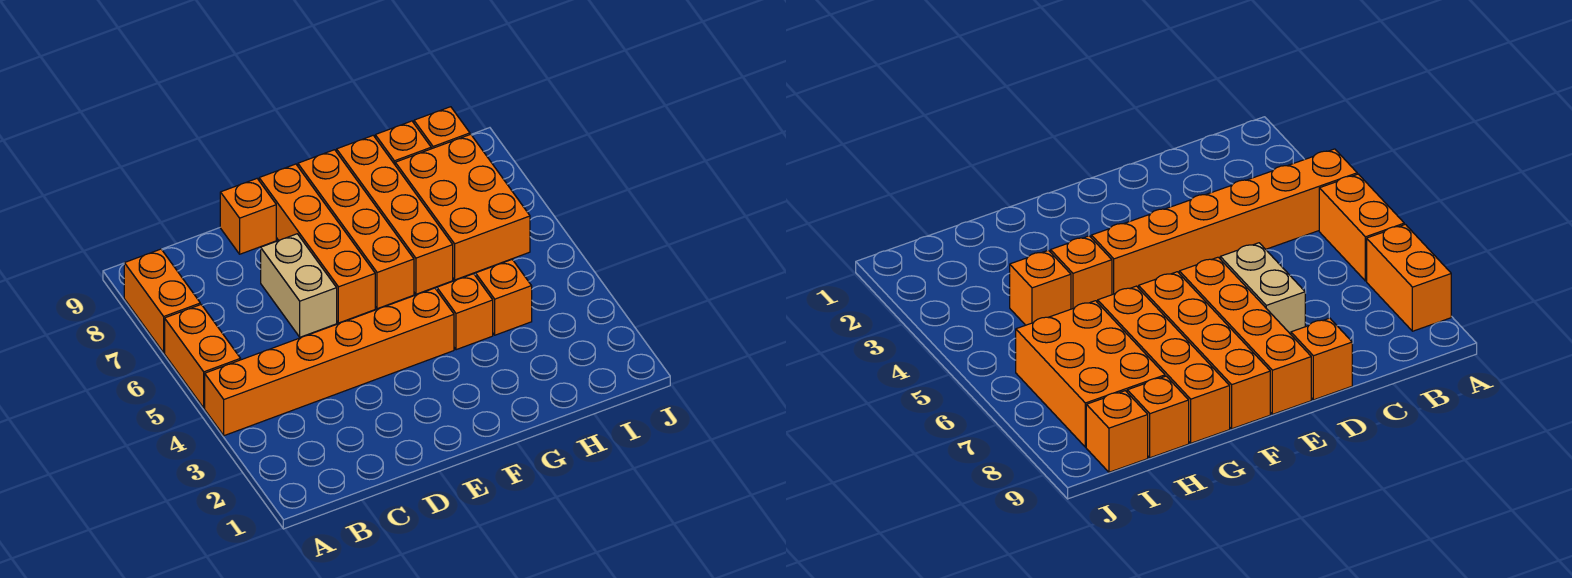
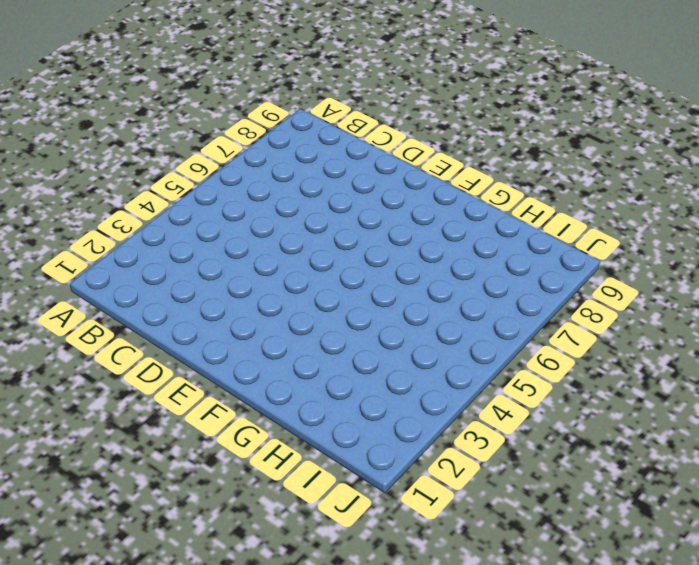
none -> orange brick A4:F4 level 1
none -> orange brick A5:A6 level 1
none -> orange brick A7:A8 level 1

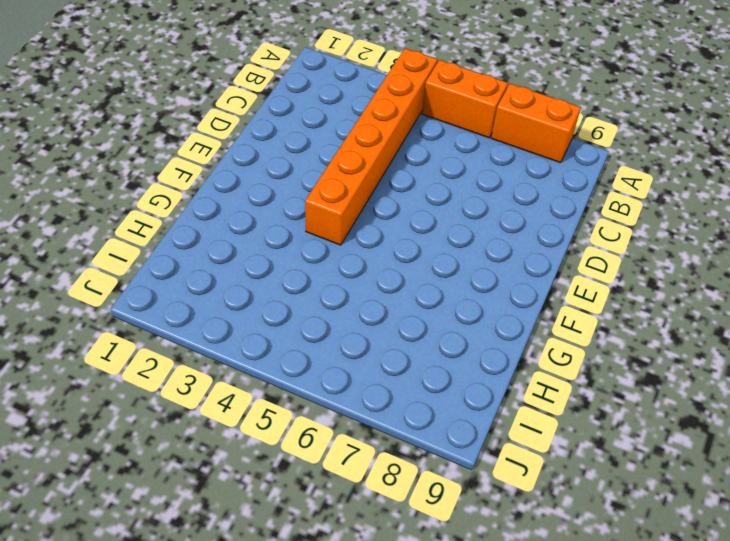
none -> tan brick D6:D7 level 1
none -> orange brick D9 level 1
none -> orange brick E6:E9 level 1

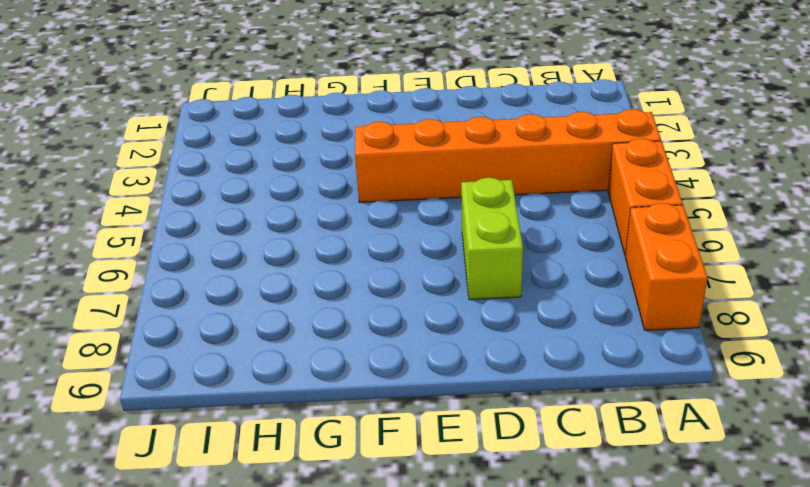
lime brick D6:D7 level 1 -> tan brick D6:D7 level 1
none -> orange brick D9 level 1
none -> orange brick E6:E9 level 1
none -> orange brick F6:F9 level 1

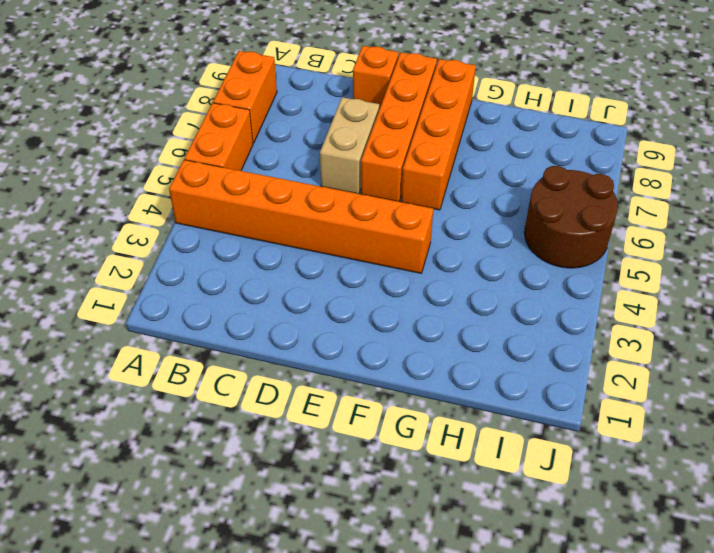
brown round brick I5:J6 level 1 -> orange brick H6:I8 level 1
none -> orange brick G4 level 1
none -> orange brick G6:G9 level 1
none -> orange brick H4 level 1

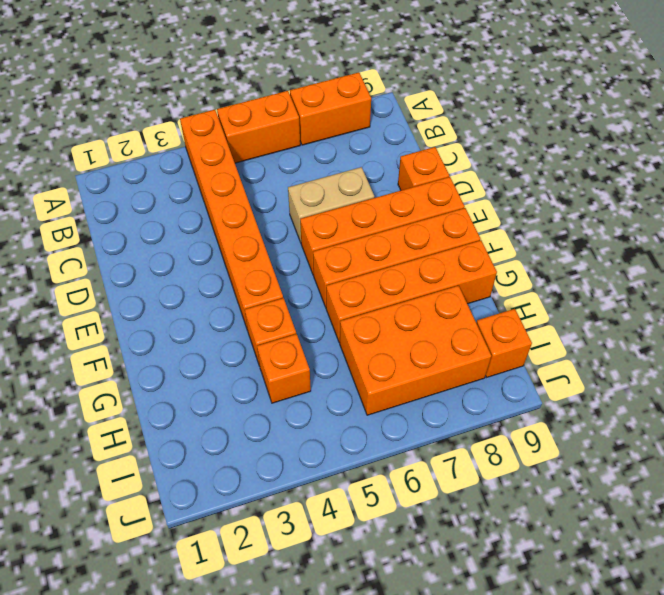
none -> orange brick H9 level 1

